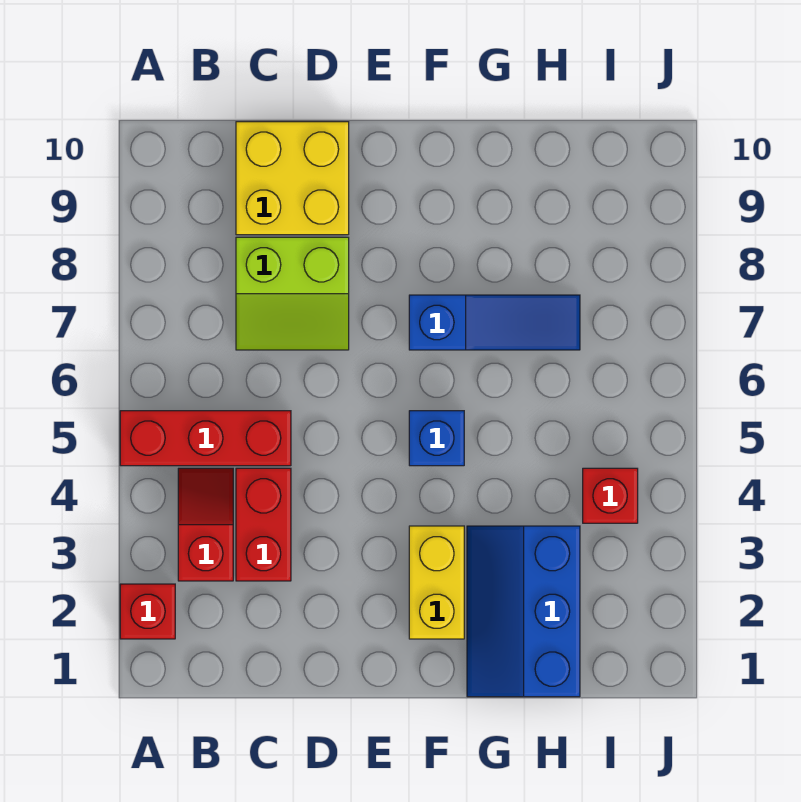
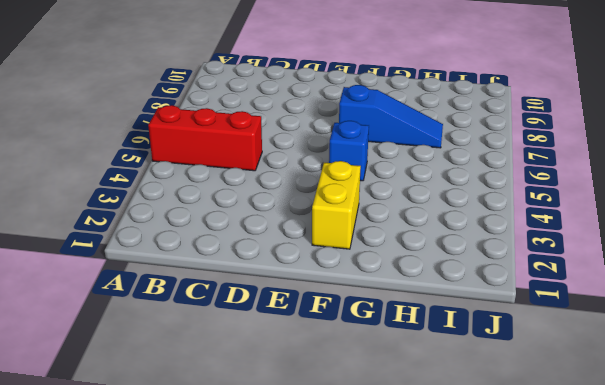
none -> red brick A2 level 1
none -> red slope B3:B4 level 1 top 3

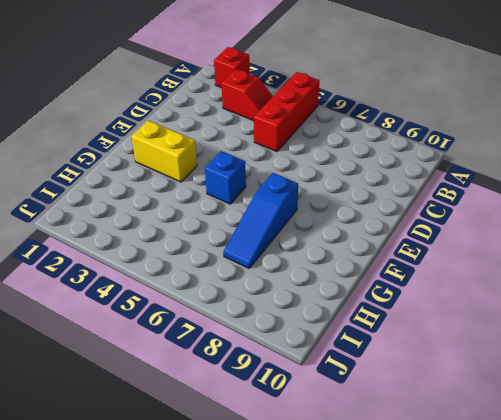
none -> red brick C3:C4 level 1
none -> lime slope C7:D8 level 1 top 8

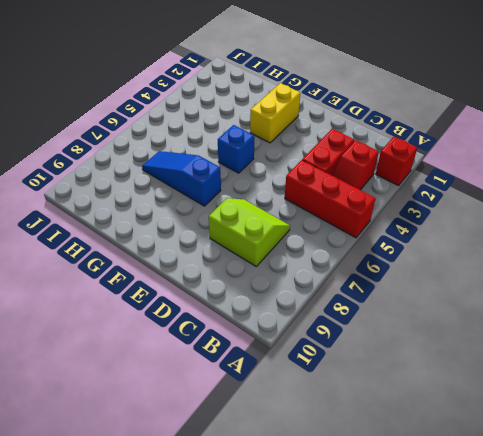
none -> yellow brick C9:D10 level 1
none -> blue slope G1:H3 level 1 top H

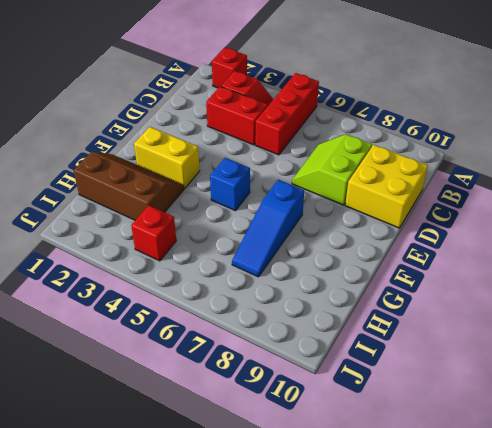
brown slope G1:H3 level 1 top H -> blue slope G1:H3 level 1 top H

